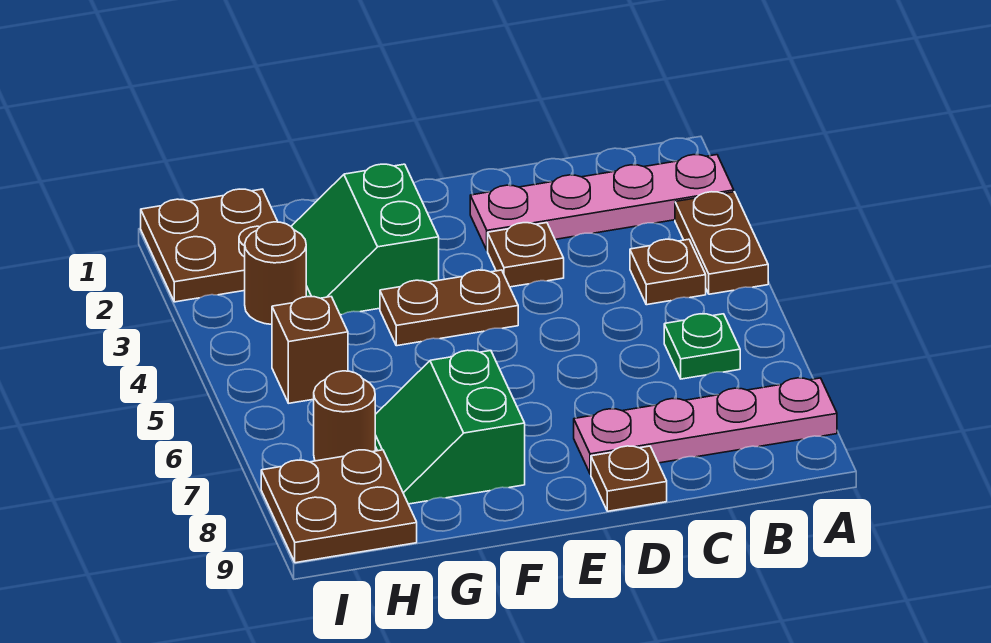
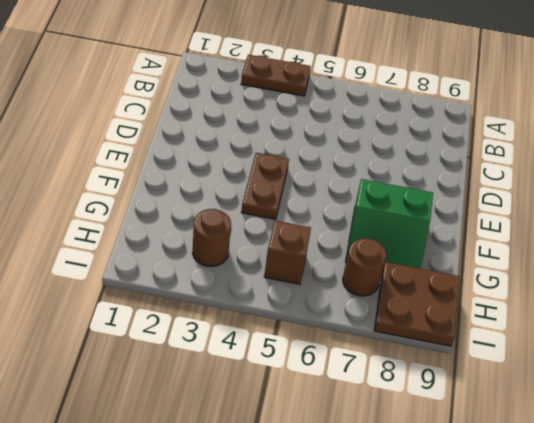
none -> pink plate A2:D2 level 1
none -> pink plate A8:D8 level 1
none -> brown plate B4 level 1

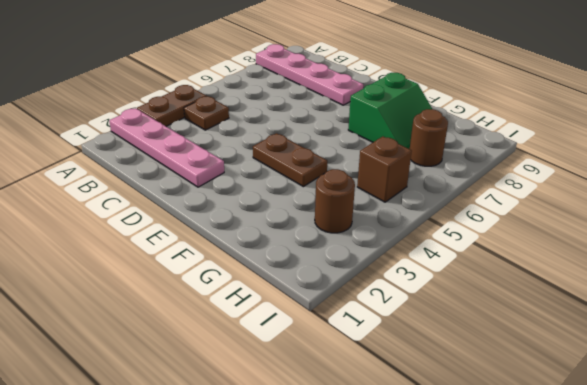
none -> green plate B6 level 1
none -> brown plate D3 level 1
none -> brown plate D9 level 1

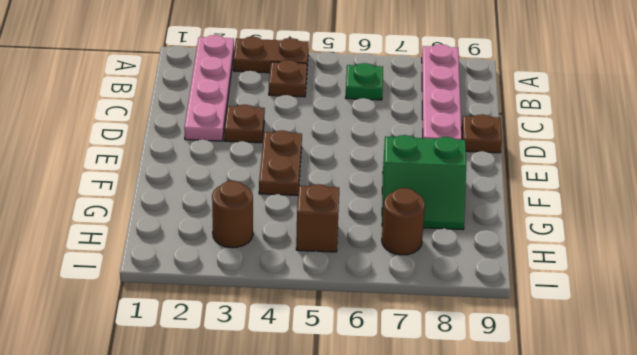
none -> green slope F2:G3 level 1 top F
none -> brown plate H1:I2 level 1
none -> brown plate H8:I9 level 1

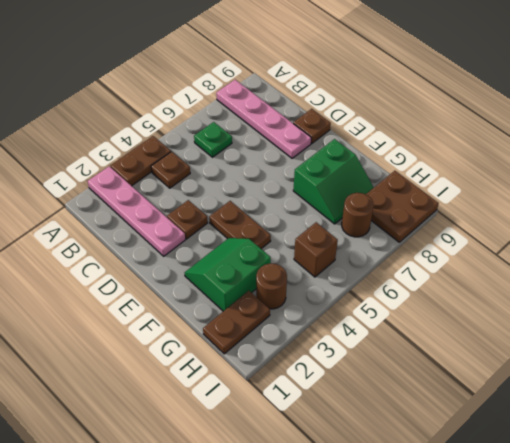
green slope F2:G3 level 1 top G -> green slope F2:G3 level 1 top F
brown plate H1:H2 level 1 -> brown plate H1:I2 level 1

